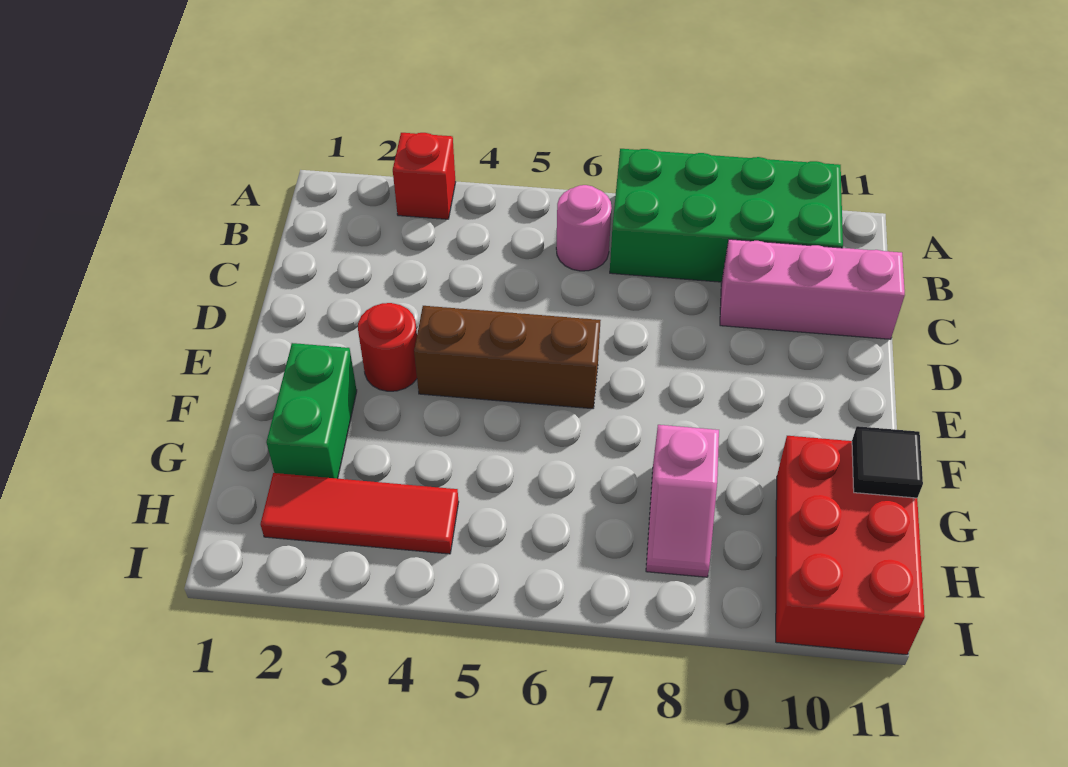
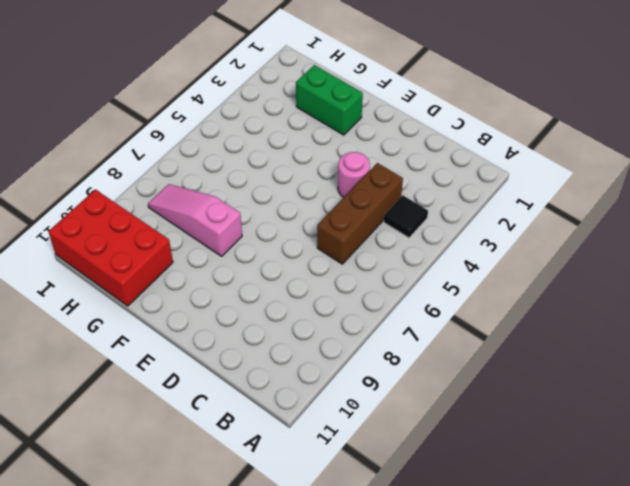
black tile B4 level 1 -> black tile G11 level 2
brown brick C4:C6 level 1 -> brown brick E4:E6 level 1
pink round brick D4 level 1 -> pink round brick B6 level 1
pink slope F8:H8 level 1 top F -> pink slope G8:H8 level 1 top G
none -> red brick A3 level 1
none -> green brick A7:B10 level 1

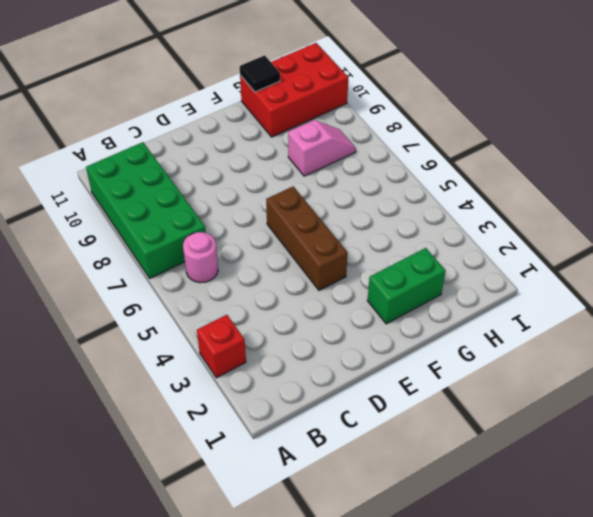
none -> pink brick C9:C11 level 1
none -> red round brick E3 level 1

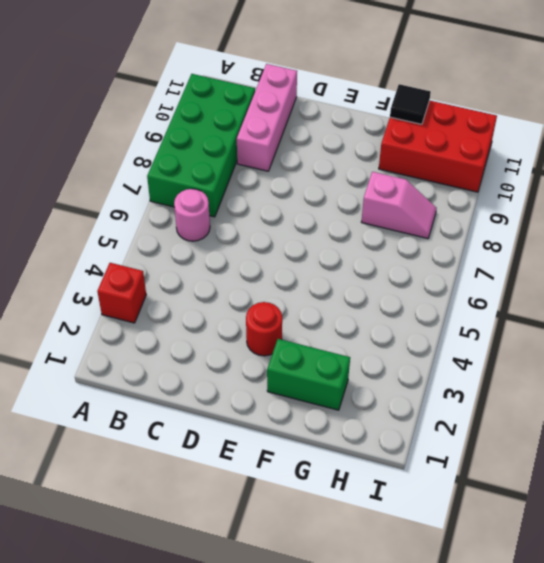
none -> brown brick E4:E6 level 1
none -> red tile H2:H4 level 1

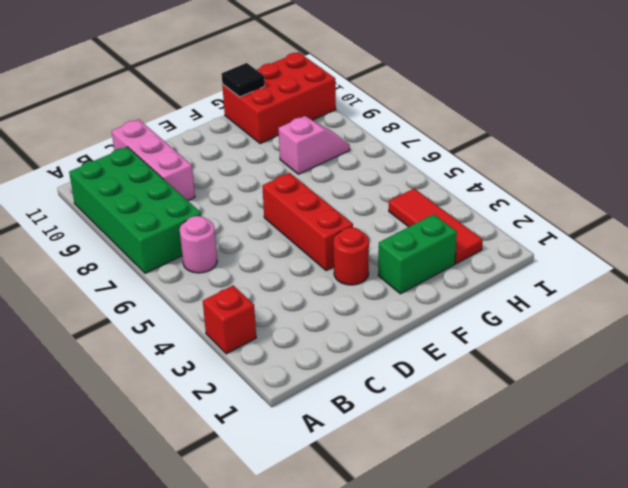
red brick E4:E6 level 1 -> brown brick E4:E6 level 1

